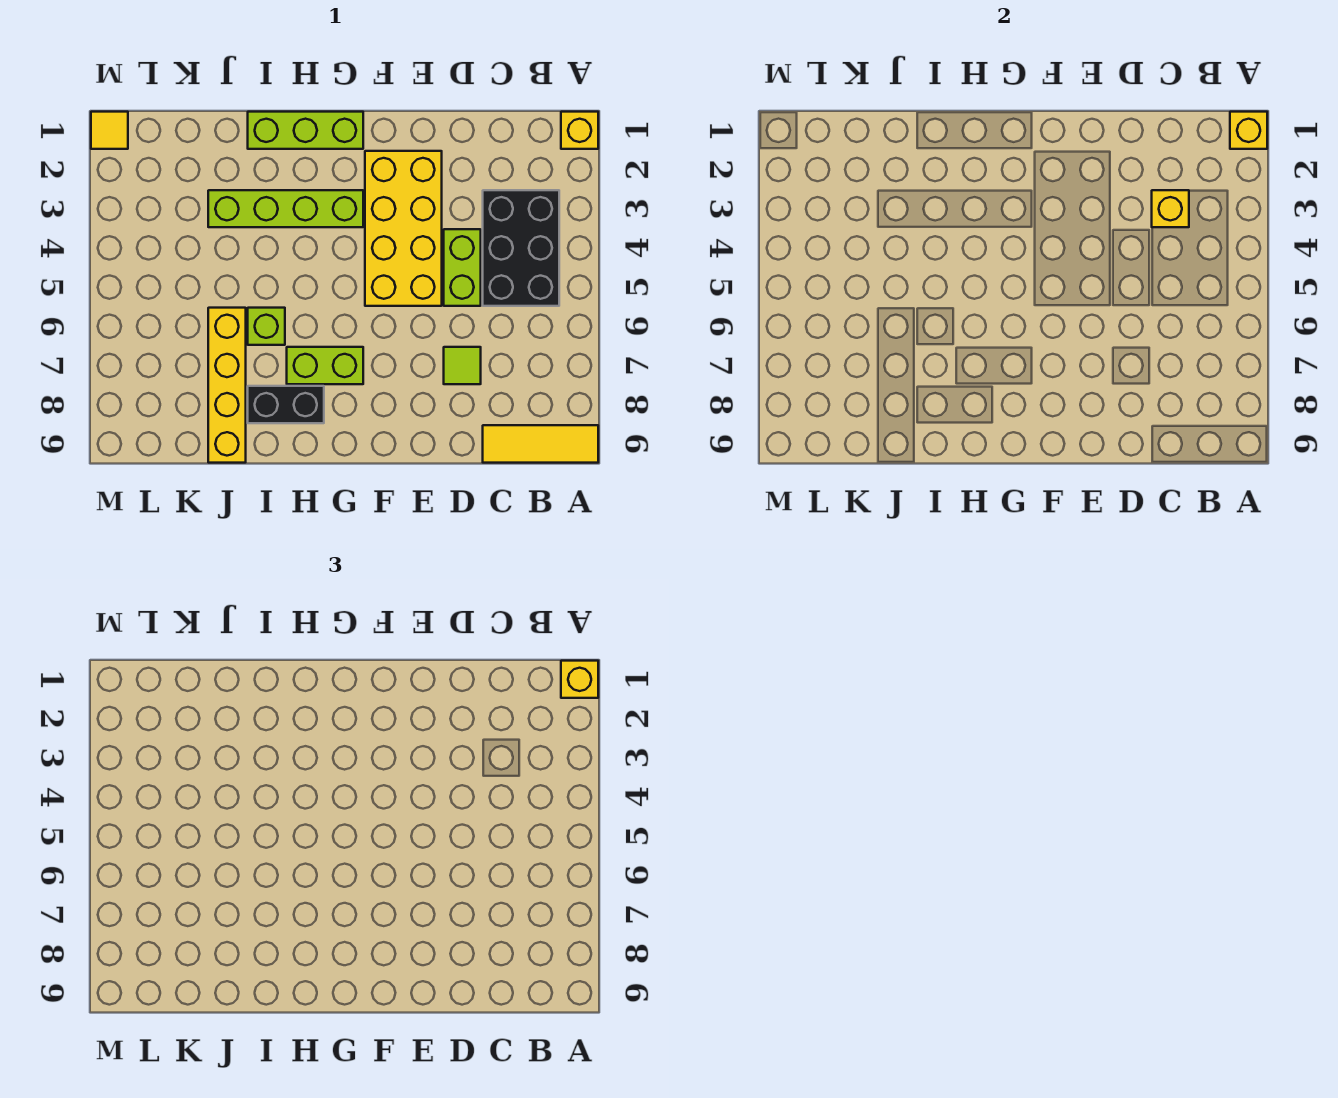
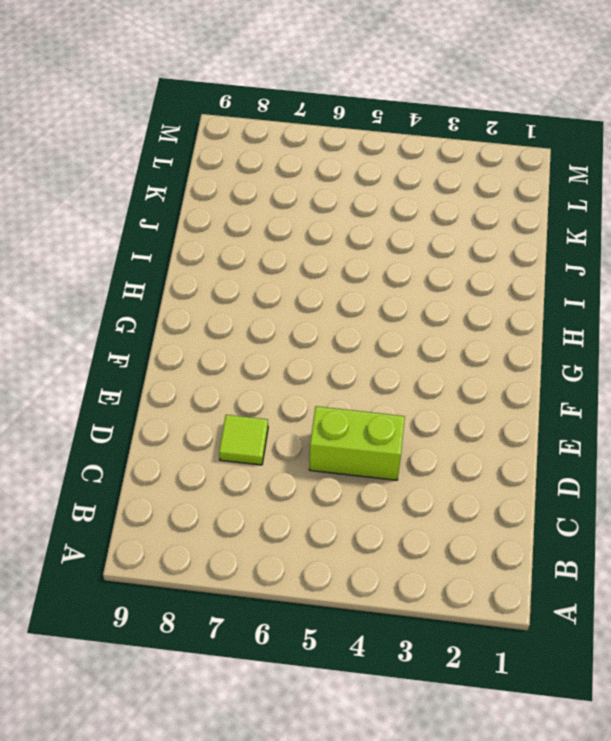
none -> yellow brick A1 level 1
none -> yellow tile A9:C9 level 1
none -> black brick B3:C5 level 1

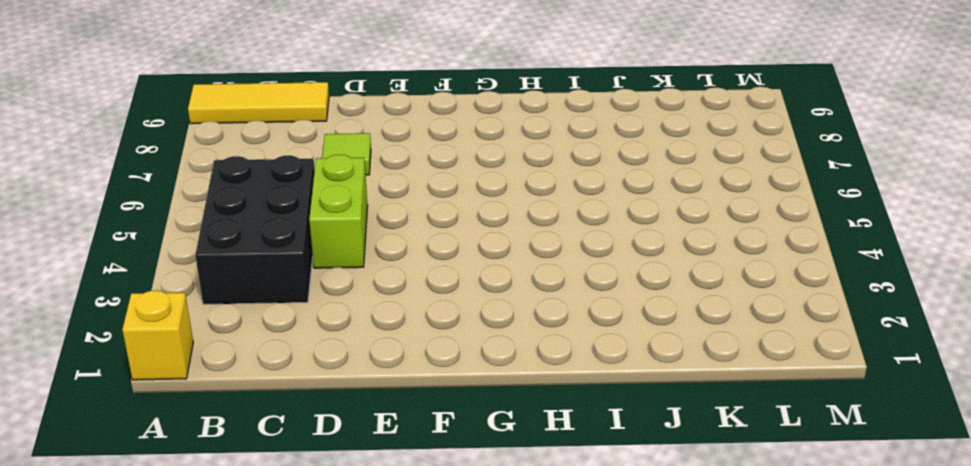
none -> yellow brick E2:F5 level 1
none -> lime brick G1:I1 level 1
none -> lime brick G3:J3 level 1

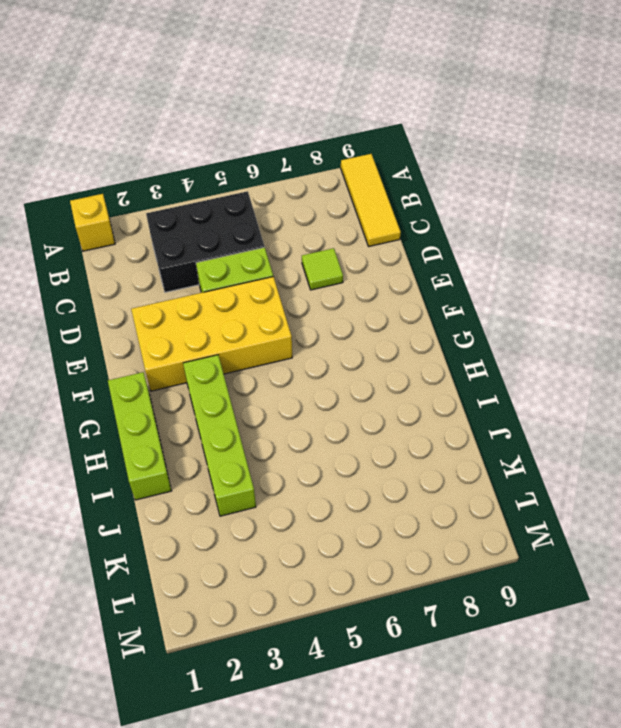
none -> lime brick G7:H7 level 1
none -> black brick H8:I8 level 1
none -> lime brick I6 level 1

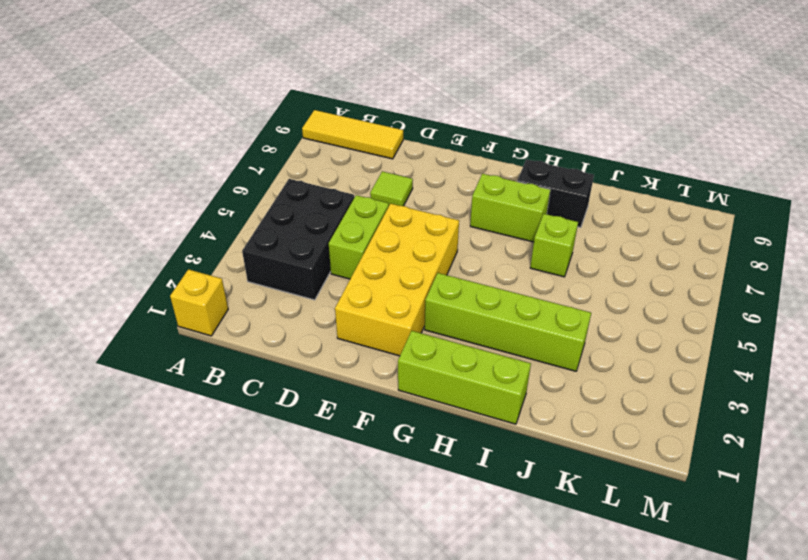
none -> yellow brick J6:J9 level 1
none -> yellow tile M1 level 1
none -> yellow brick A1 level 2

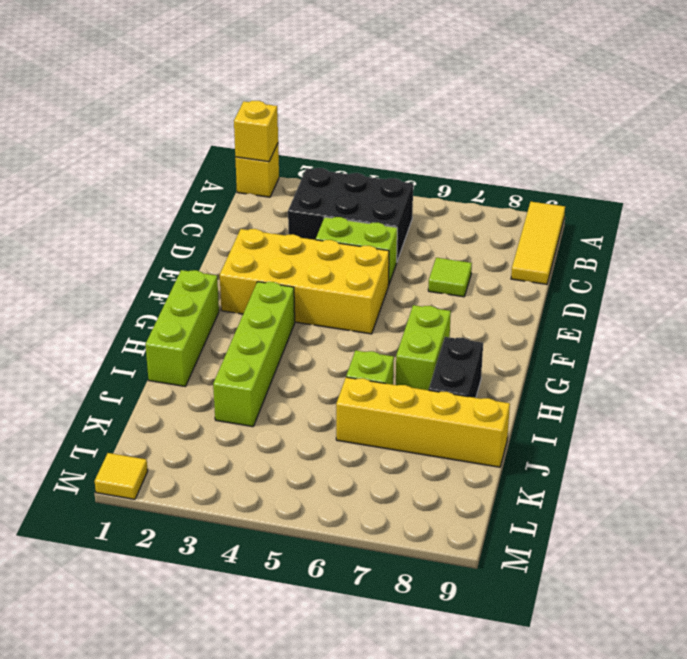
none -> yellow brick C3 level 2
none -> yellow brick A1 level 3

